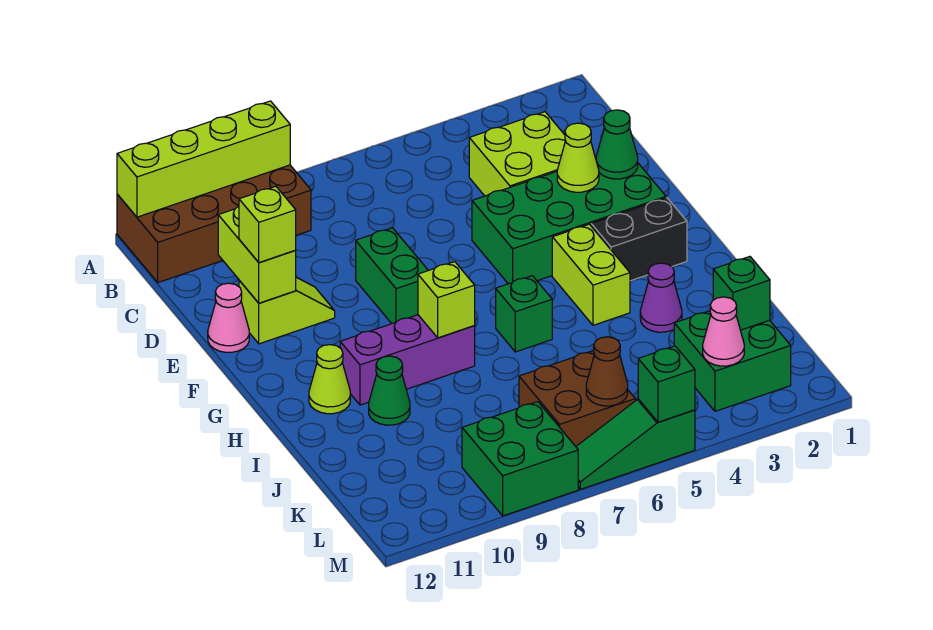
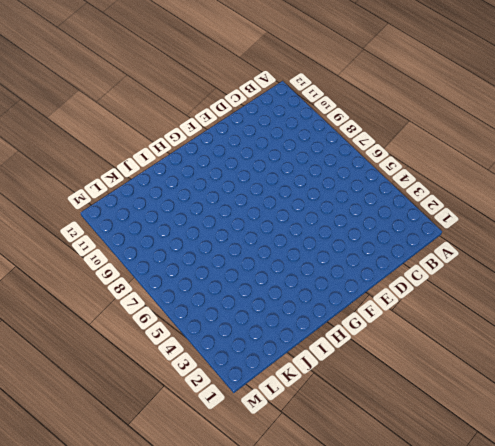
none -> brown brick A9:B12 level 1
none -> lime brick C3:D4 level 1
none -> green brick E2:F5 level 1

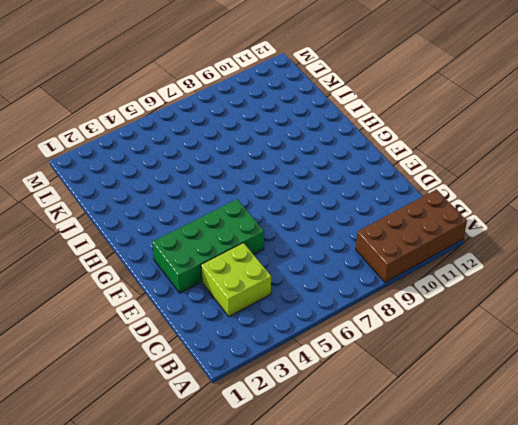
none -> green brick E8:F8 level 1
none -> lime slope E10:E11 level 1 top 11
none -> pink cone E12 level 1

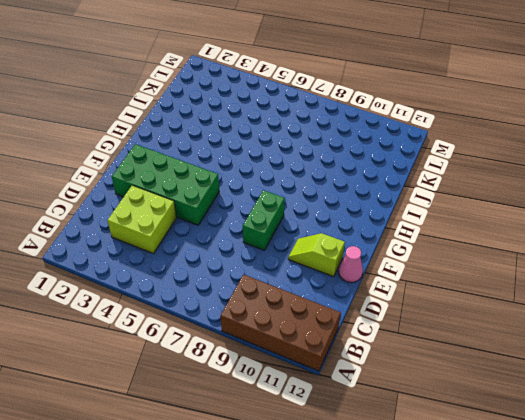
none -> black brick G2:G3 level 1
none -> lime brick G4:H4 level 1
none -> green brick H6 level 1

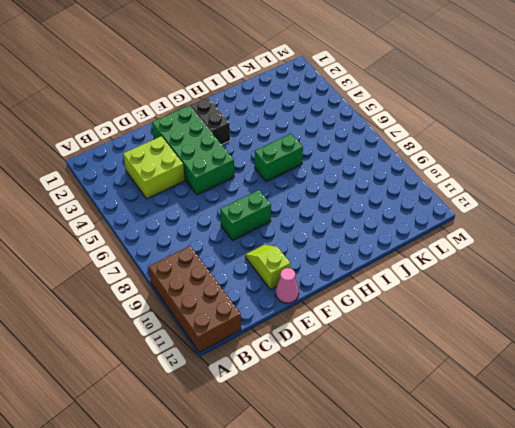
green brick H6:I6 level 1 -> green brick H6 level 1
none -> lime brick G4:H4 level 1
none -> purple brick H8:H10 level 1
none -> lime cone H11 level 1

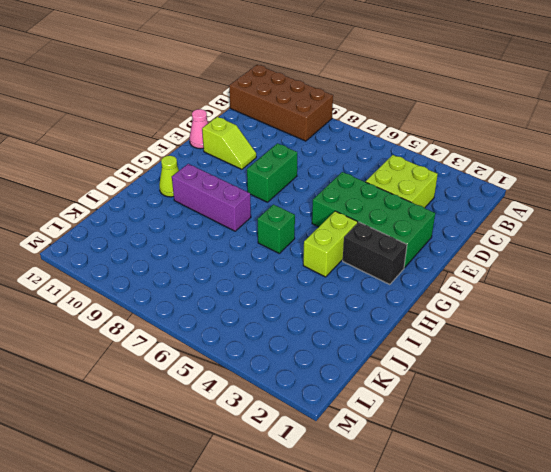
none -> purple cone I3 level 1
none -> green cone I10 level 1
none -> green brick K2:L3 level 1

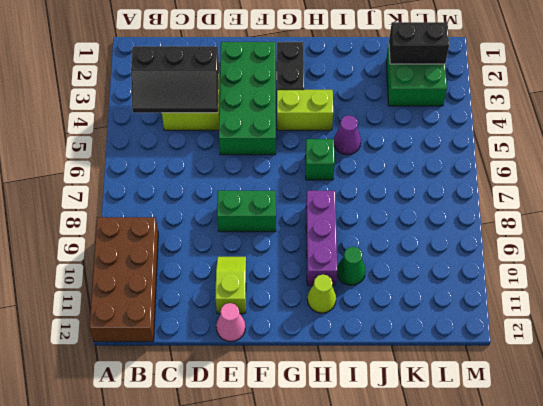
black slope B3:D4 level 2 top 3 -> none
purple cone I5 level 1 -> purple cone I3 level 1
black brick K2:L2 level 2 -> green brick K2 level 2
none -> brown brick K6:L7 level 1
none -> green brick L8:M9 level 1
none -> green slope M5:M7 level 1 top 5

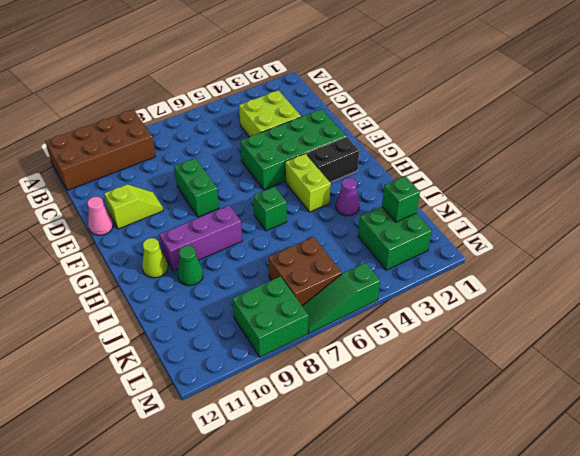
none -> lime brick A9:A12 level 2
none -> lime brick D11:E11 level 2
none -> green cone E2 level 2

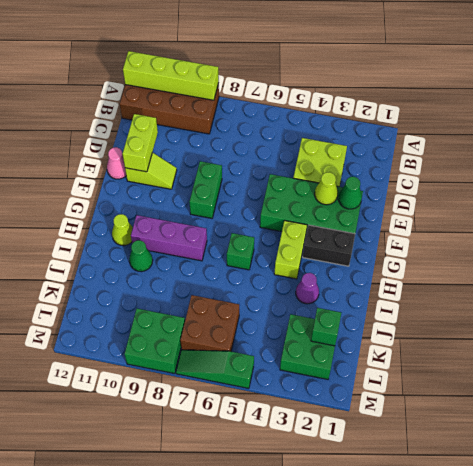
none -> lime brick H8 level 2
none -> pink cone L3 level 2
none -> brown cone L6 level 2

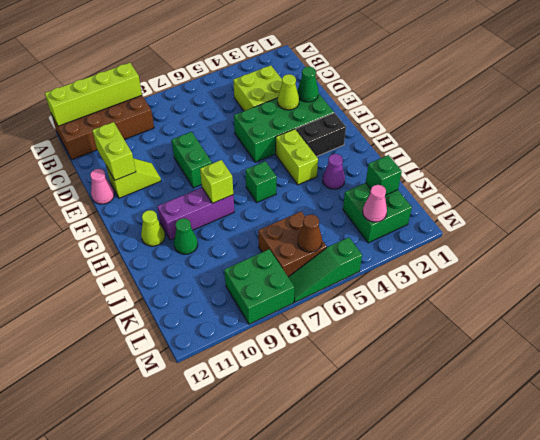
none -> green brick M5 level 2
none -> lime brick E11 level 3

